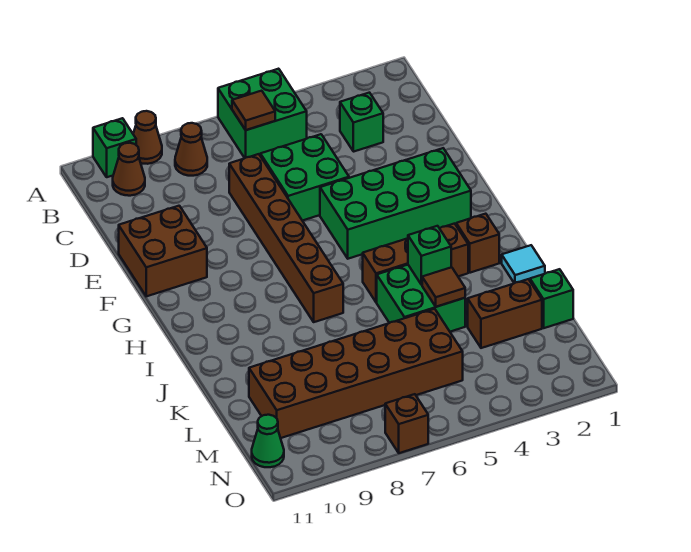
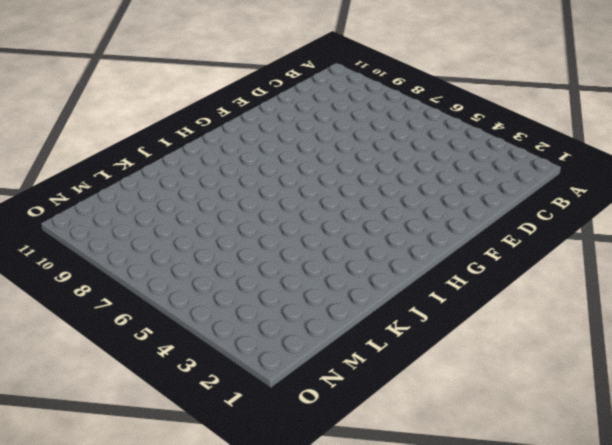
none -> green brick A5:B6 level 1
none -> brown cone A9 level 1
none -> green brick A10 level 1

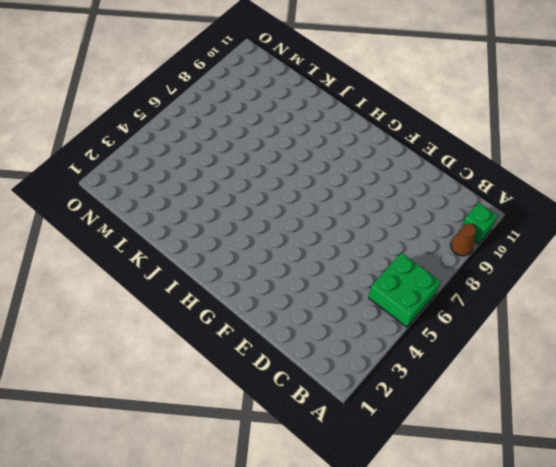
none -> brown cone B8 level 1
none -> brown cone B10 level 1
none -> green brick C3 level 1

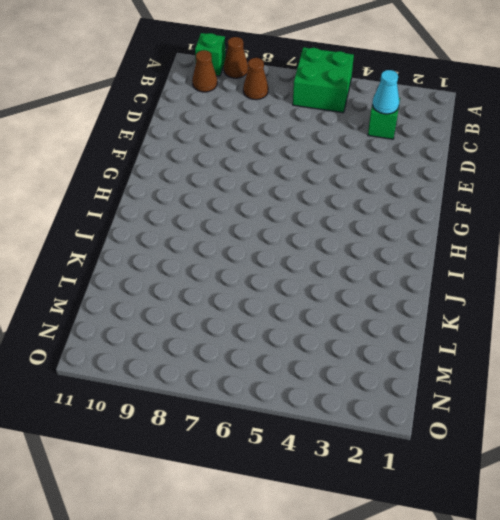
cyan cone C3 level 2 -> none
none -> green brick D5:E6 level 1
none -> brown brick D7:I7 level 1
none -> brown brick E10:F11 level 1

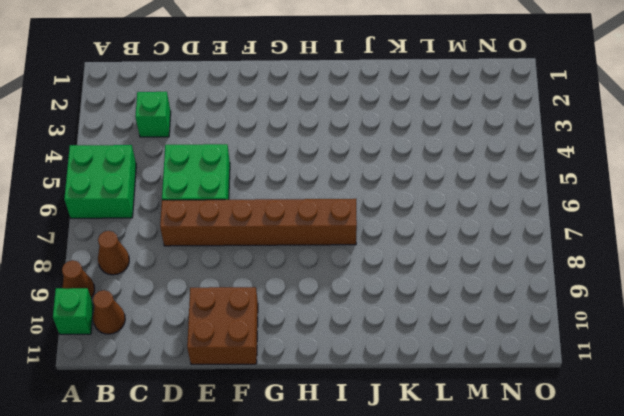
none -> green brick F2:G5 level 1
none -> brown brick I2 level 1
none -> brown brick I3:I5 level 1

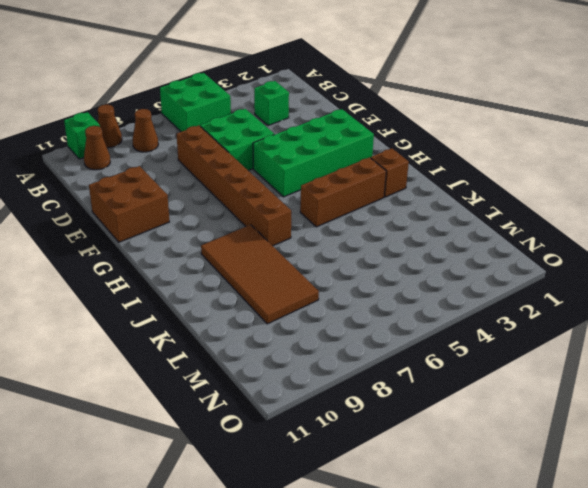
brown tile I8:L9 level 1 -> brown brick L5:M10 level 1
none -> cyan tile J1 level 1
none -> green brick J4:K5 level 1
none -> green brick L1 level 1

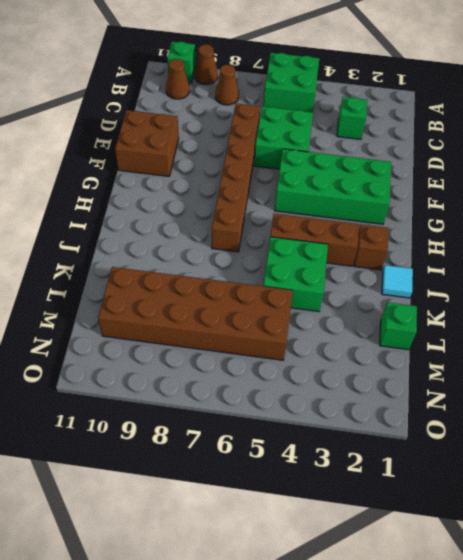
none -> brown brick L2:L3 level 1
none -> green cone N11 level 1
none -> brown brick O7 level 1

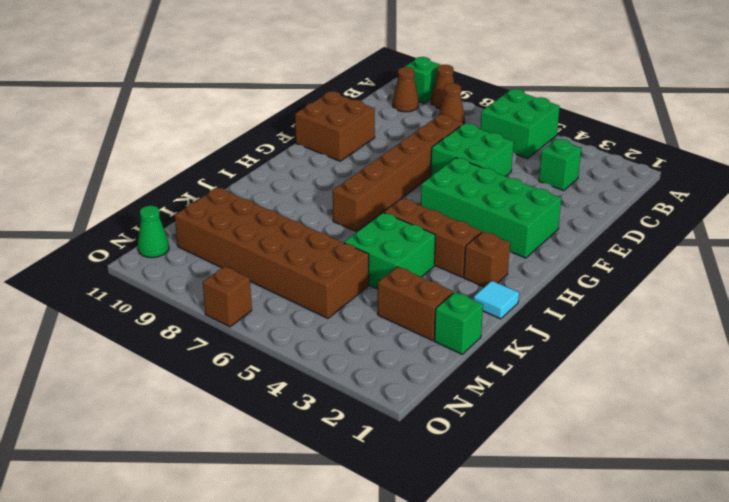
none -> brown tile B6 level 2
none -> green brick J4 level 2
none -> brown tile K4 level 2

